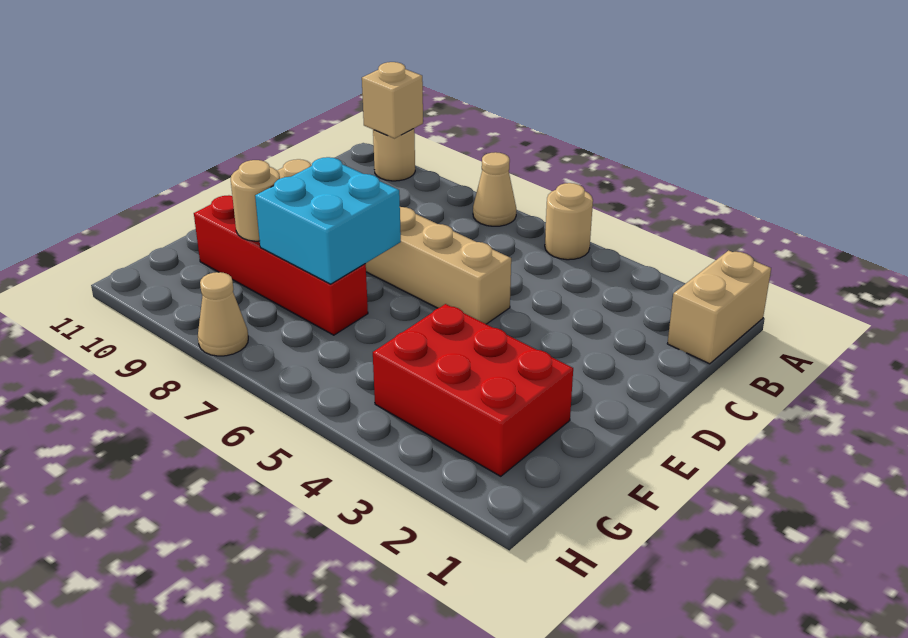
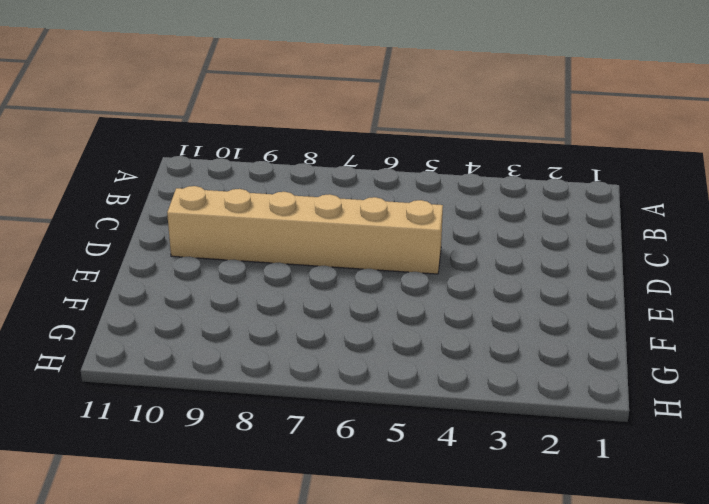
none -> tan brick A1:B1 level 1
none -> tan round brick A5 level 1

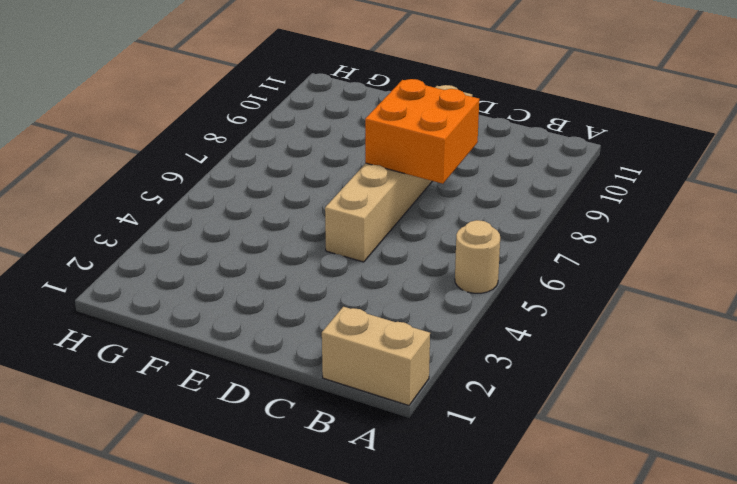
orange brick C7:D8 level 2 -> none
none -> tan cone A7 level 1
none -> tan round brick A10 level 1

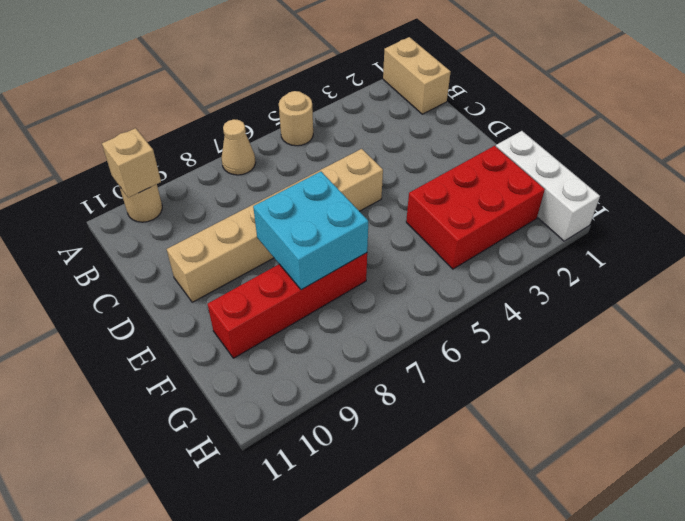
white brick F1:H1 level 1 -> none
none -> tan cone H8 level 1
none -> tan round brick F9 level 2

